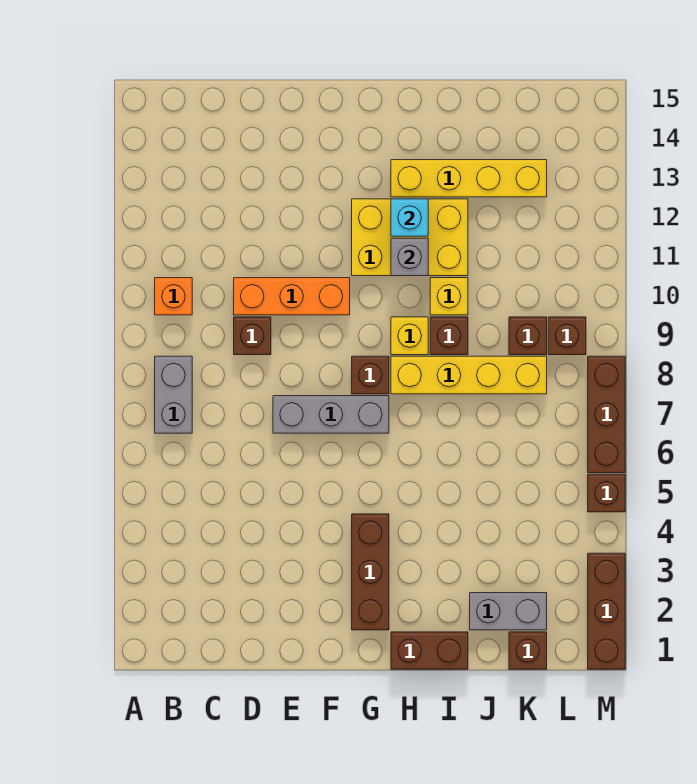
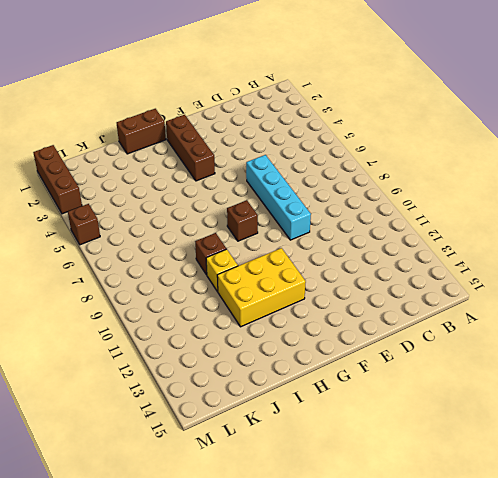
cyan brick E6:E9 level 1 -> grey brick E7:G7 level 1
none -> grey brick B7:B8 level 1
none -> orange brick B10 level 1
none -> brown brick D9 level 1

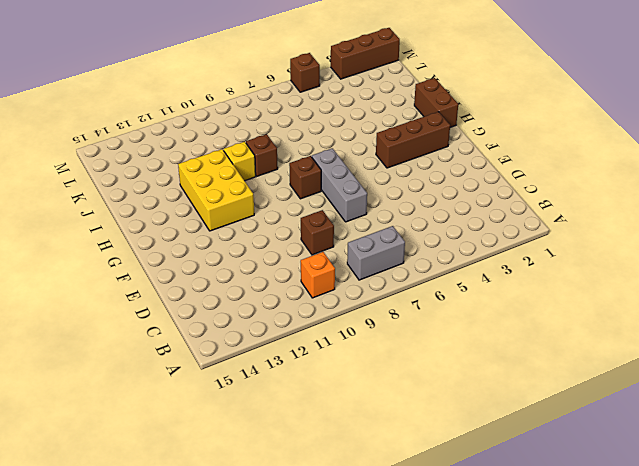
none -> orange brick D10:F10 level 1
none -> yellow brick H8:K8 level 1
none -> yellow brick H9 level 1

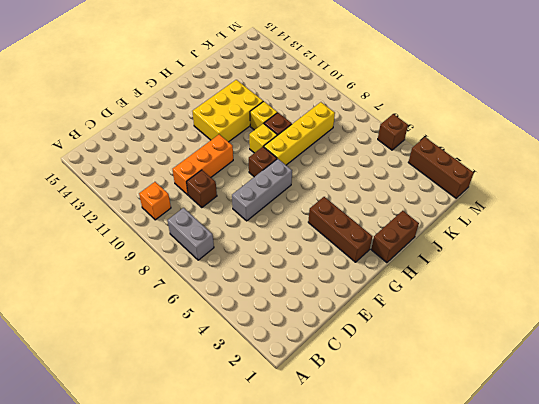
none -> yellow brick H13:K13 level 1
none -> grey brick J2:K2 level 1
none -> brown brick K1 level 1

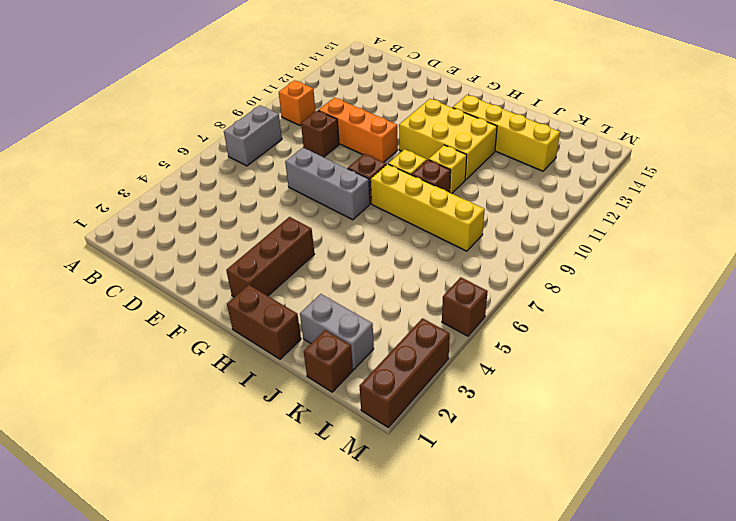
none -> brown brick K9 level 1
none -> brown brick L9 level 1
none -> brown brick M6:M8 level 1

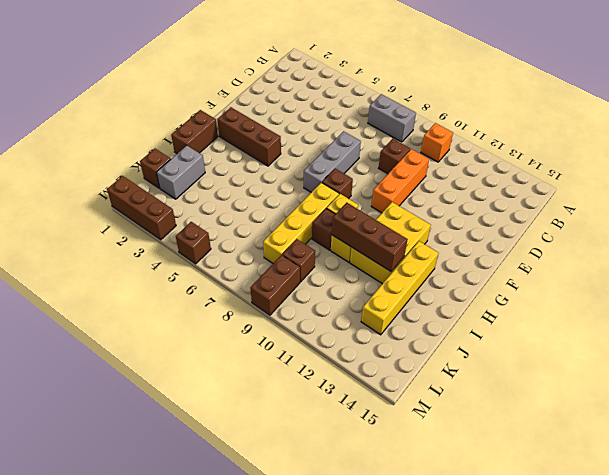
brown brick I10:I12 level 2 -> brown brick M6:M8 level 1
brown brick L9:M9 level 1 -> brown brick L9 level 1
none -> grey brick H11 level 2
none -> cyan brick H12 level 2

